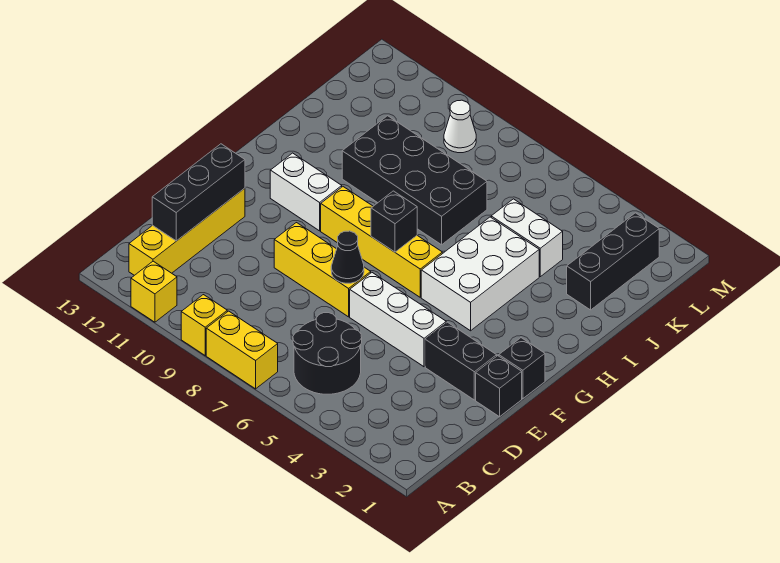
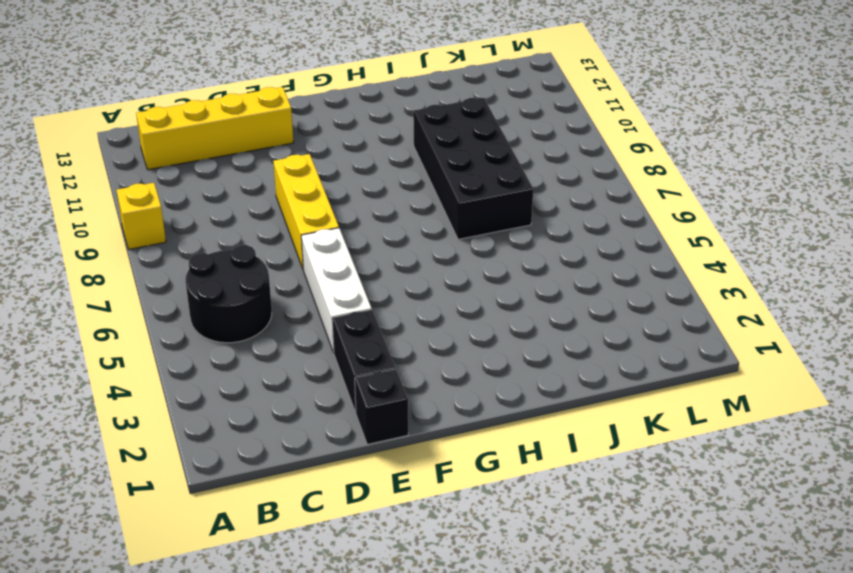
none -> yellow brick A7:A8 level 1
none -> yellow brick A11 level 1
none -> black brick F1 level 1

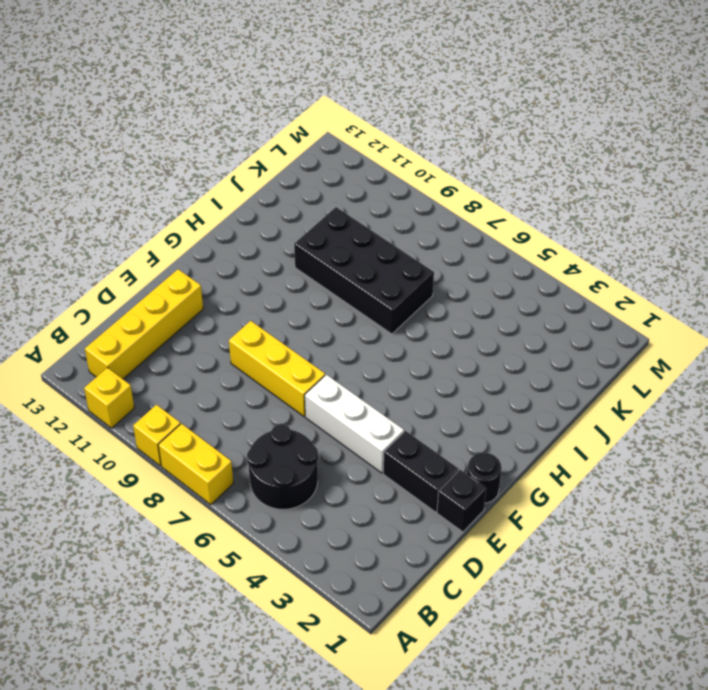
black round brick F1 level 1 -> black brick F1 level 1
none -> white brick G4:I5 level 1
none -> yellow brick G6:G9 level 1
none -> white brick G10:G11 level 1

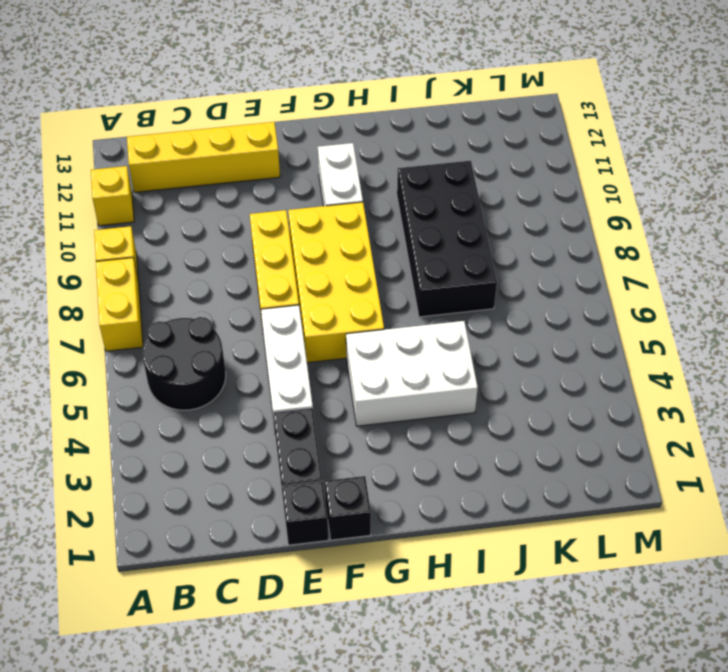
yellow brick F6:G9 level 1 -> yellow brick G6:G9 level 1
none -> black brick J2:L2 level 1
none -> white brick J4:J5 level 1
none -> white cone L9 level 1

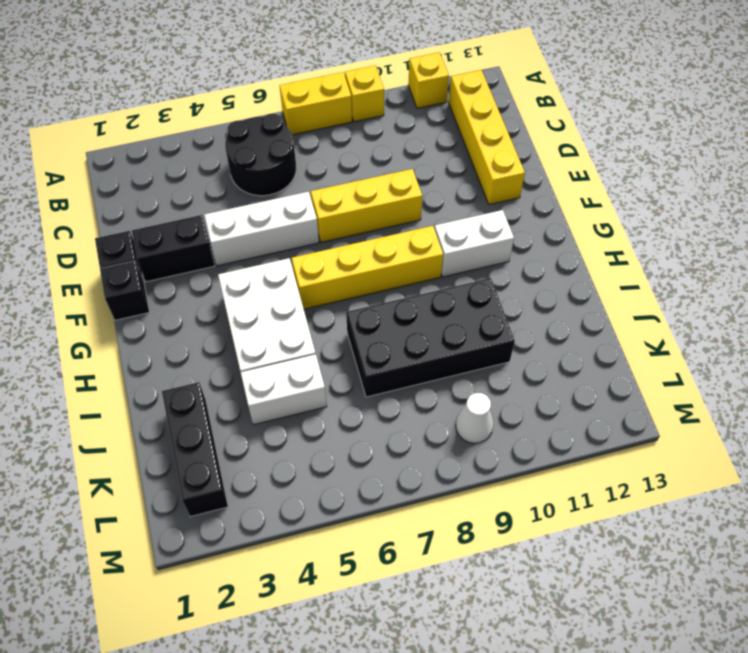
none -> black brick C12:E12 level 2
none -> black cone E7 level 2
none -> black brick G7 level 2

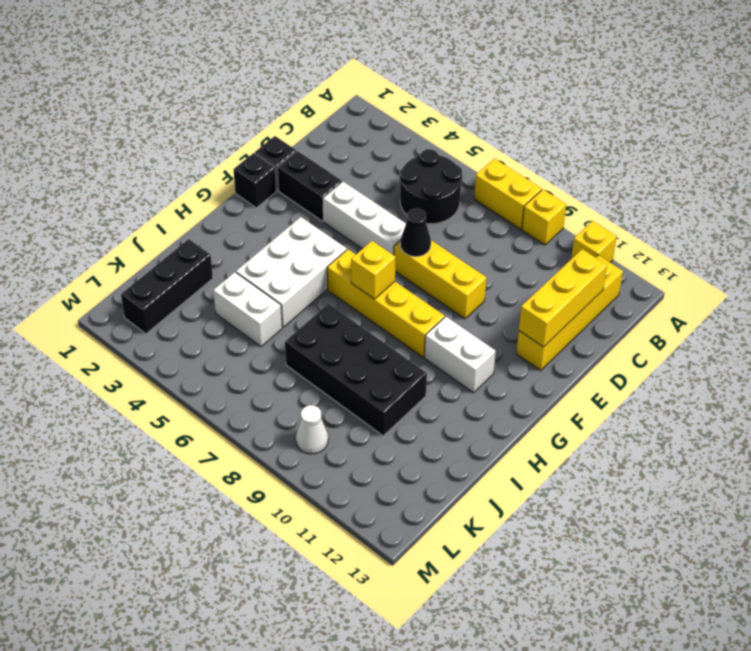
yellow brick C12:E12 level 2 -> black brick C12:E12 level 2
yellow brick G7 level 2 -> black brick G7 level 2

